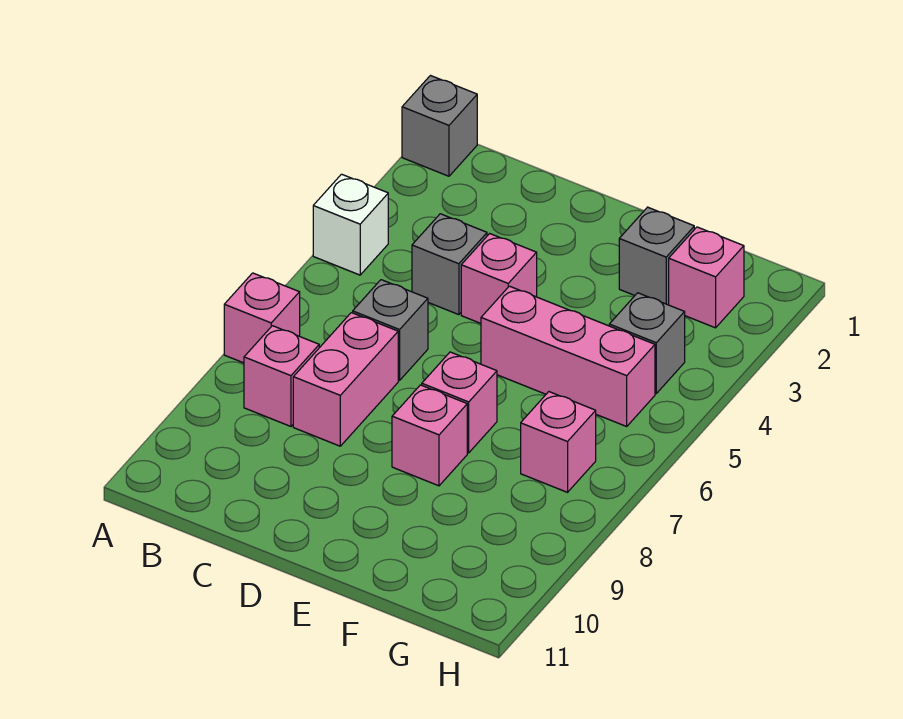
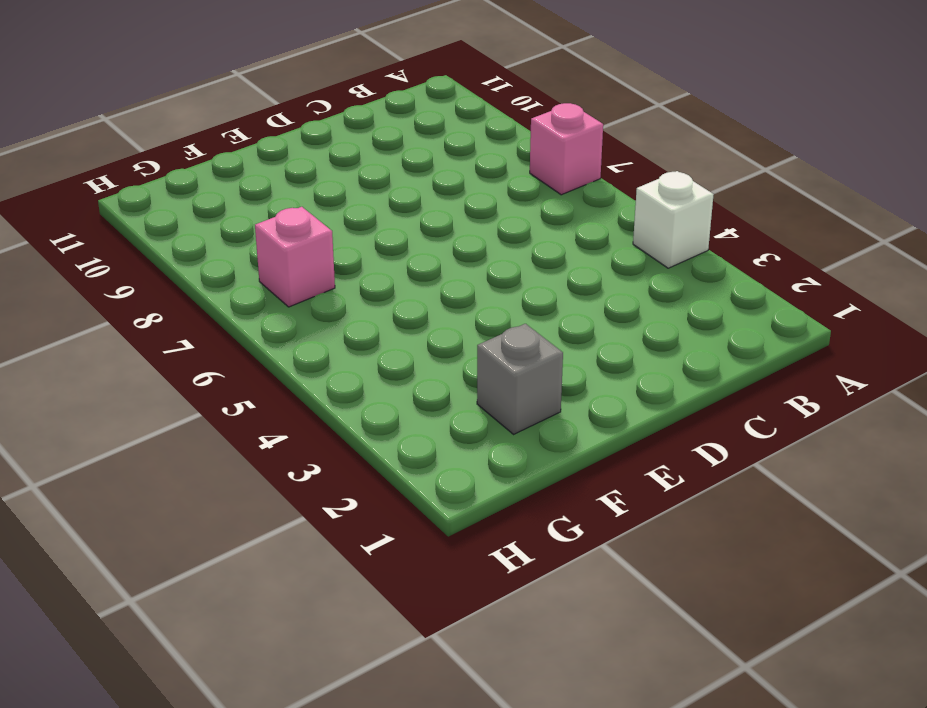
none -> grey brick A1 level 1
none -> pink brick B8 level 1
none -> grey brick C4 level 1

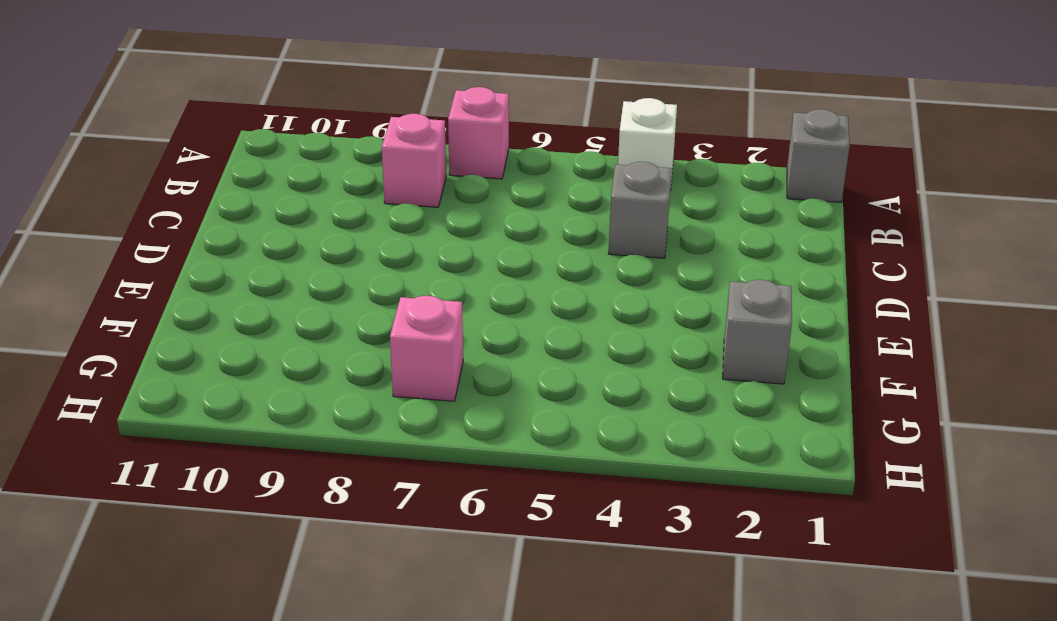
none -> grey brick C6 level 1
none -> pink brick C7:C8 level 1
none -> pink brick D4 level 1

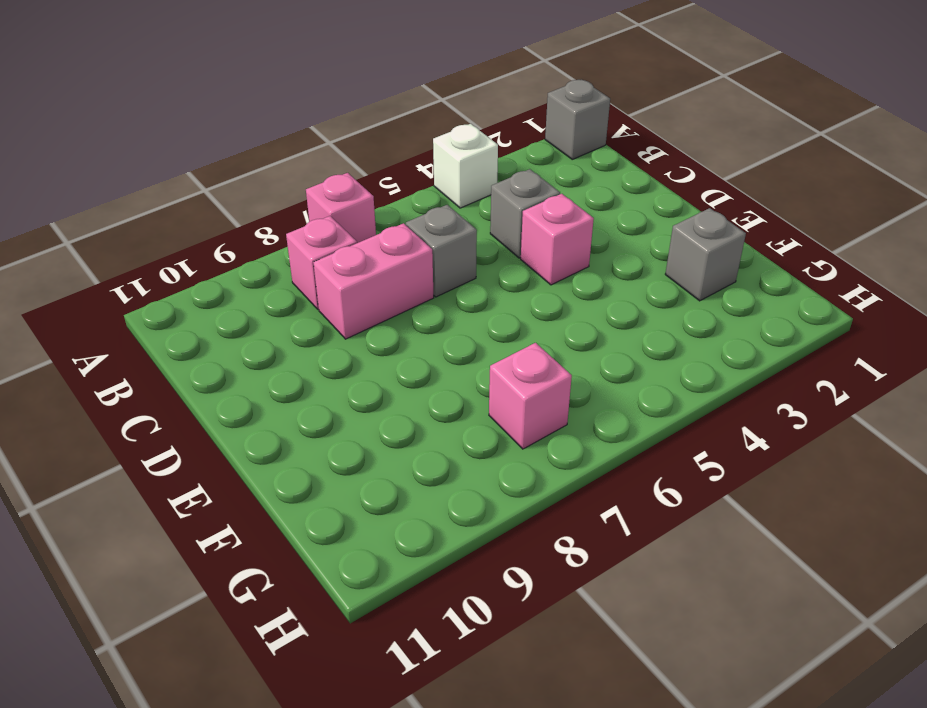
none -> pink brick E5:G5 level 1
none -> pink brick E7 level 1
none -> pink brick E8 level 1

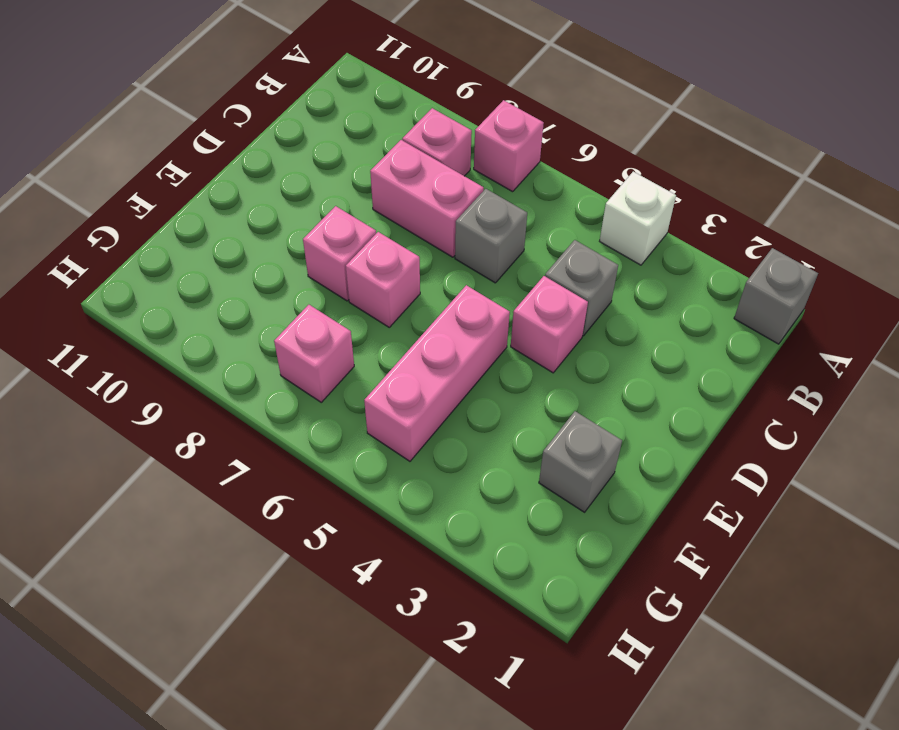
none -> pink brick G2 level 1
none -> grey brick G4 level 1

